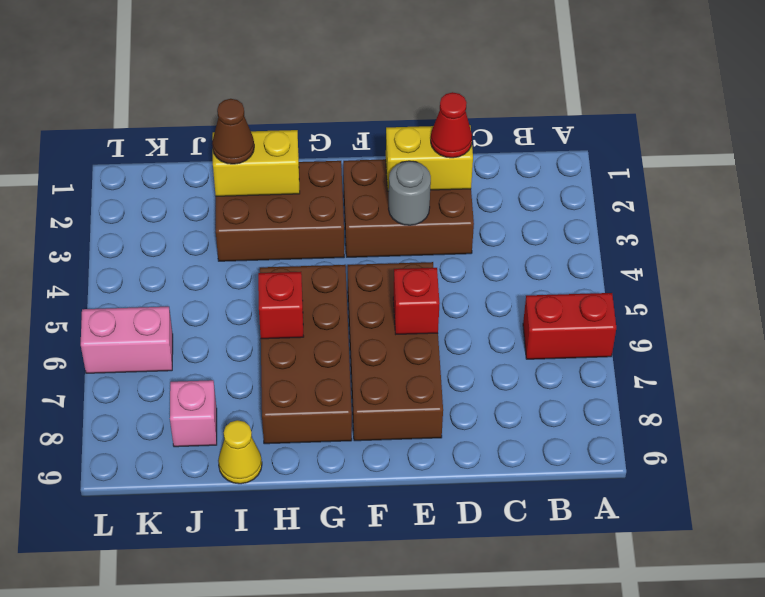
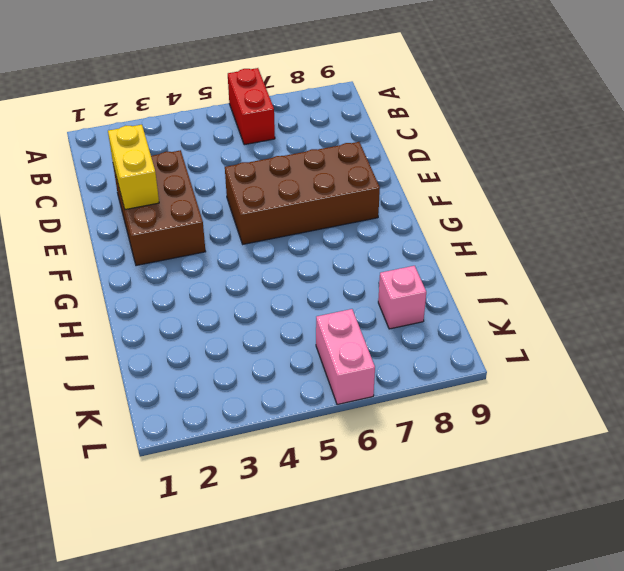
none -> brown brick G2:I3 level 1
none -> brown brick G5:H8 level 1
none -> yellow cone I9 level 1

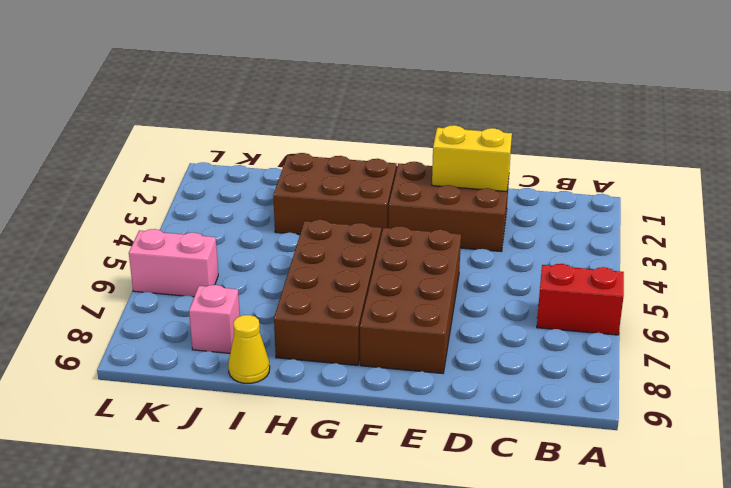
none -> grey round brick E3 level 2
none -> red brick E6 level 2
none -> yellow brick H2:I2 level 2

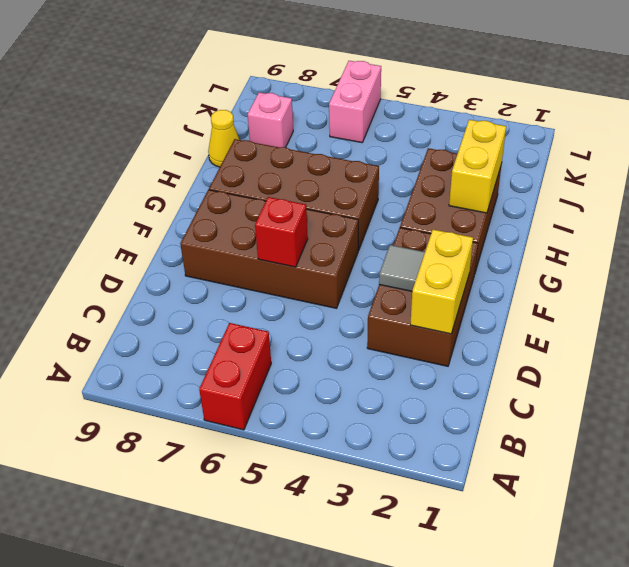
grey tile E3 level 2 -> grey round brick E3 level 2
none -> red brick H6 level 2
none -> red cone D2 level 3
none -> brown cone I2 level 3

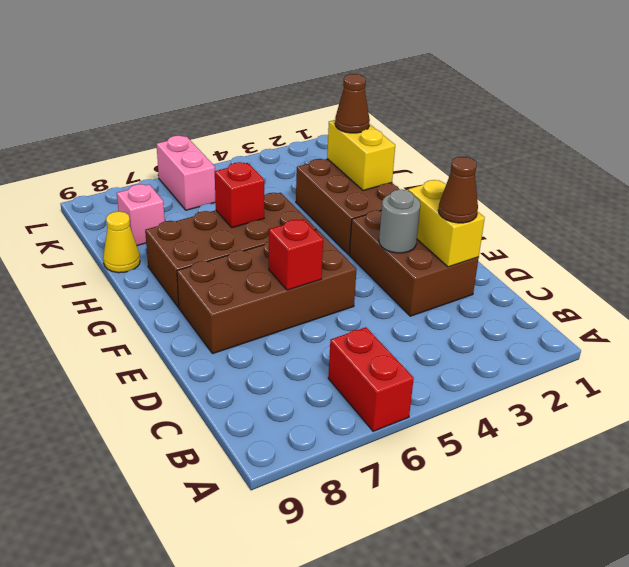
brown cone D2 level 3 -> red cone D2 level 3

